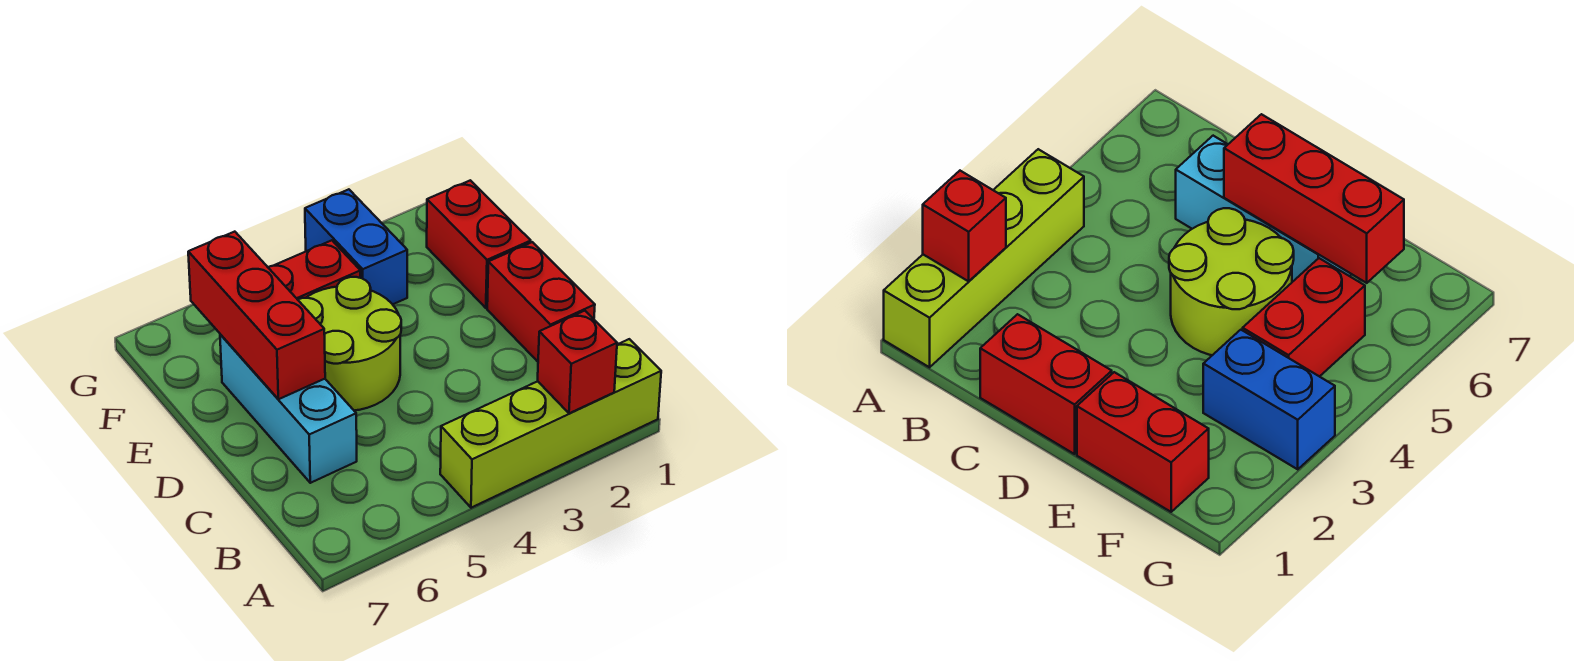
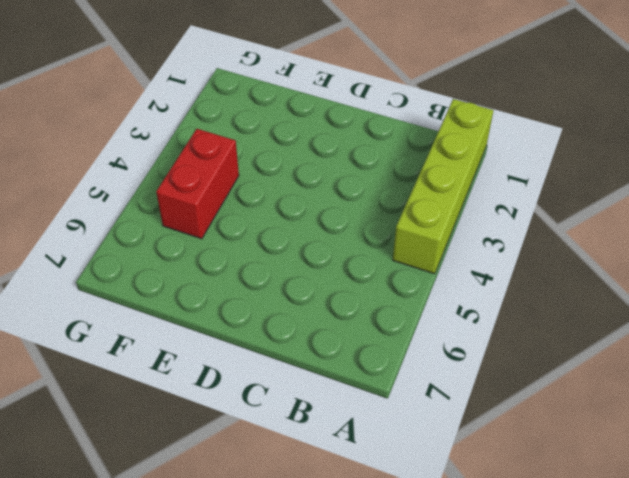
none -> red brick C1:D1 level 1
none -> cyan brick C6:E6 level 1

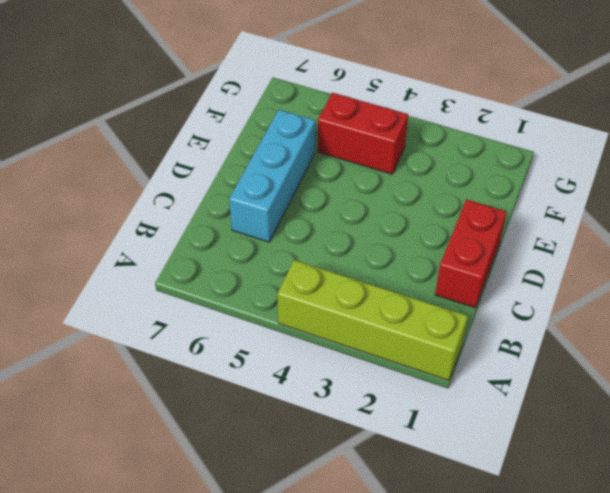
none -> lime round brick D4:E5 level 1
none -> red brick E1:F1 level 1

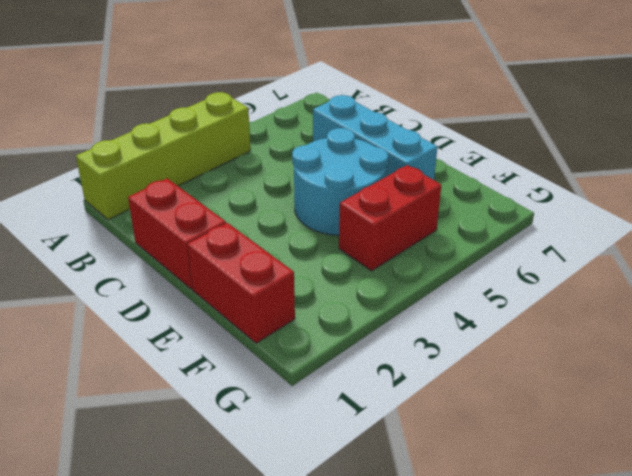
cyan round brick D4:E5 level 1 -> lime round brick D4:E5 level 1
none -> blue brick F3:G3 level 1
none -> red brick A2 level 2

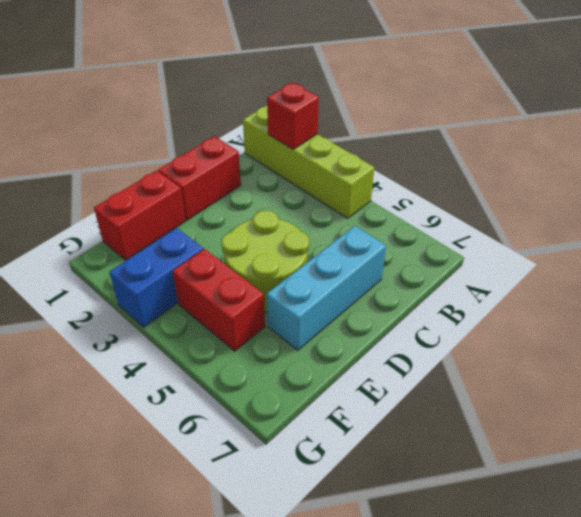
none -> red brick D6:F6 level 2

